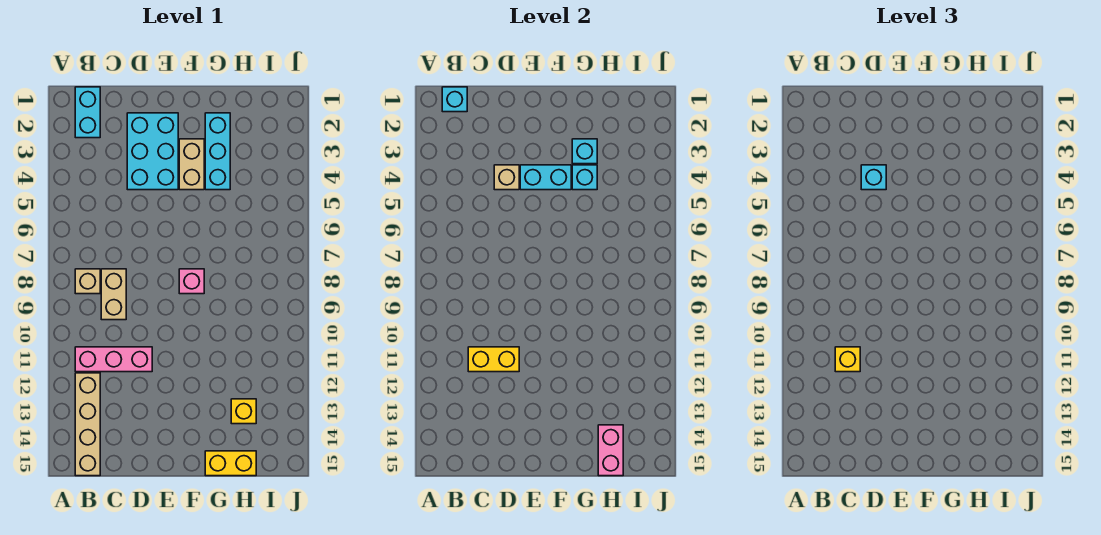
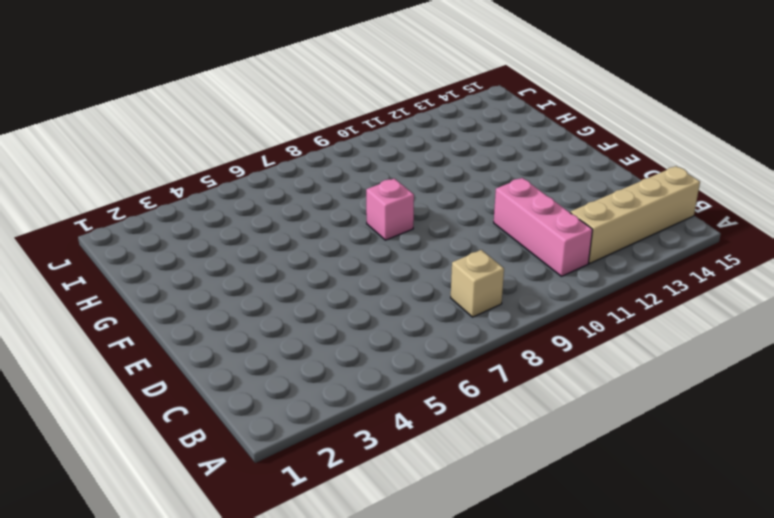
none -> cyan brick B1:B2 level 1
none -> tan brick C8:C9 level 1
none -> cyan brick D2:E4 level 1

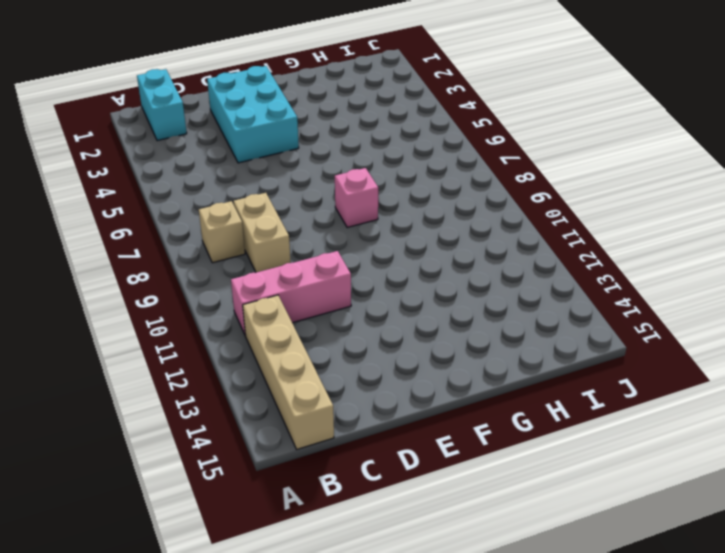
none -> tan brick F3:F4 level 1
none -> cyan brick G2:G4 level 1
none -> yellow brick G15:H15 level 1

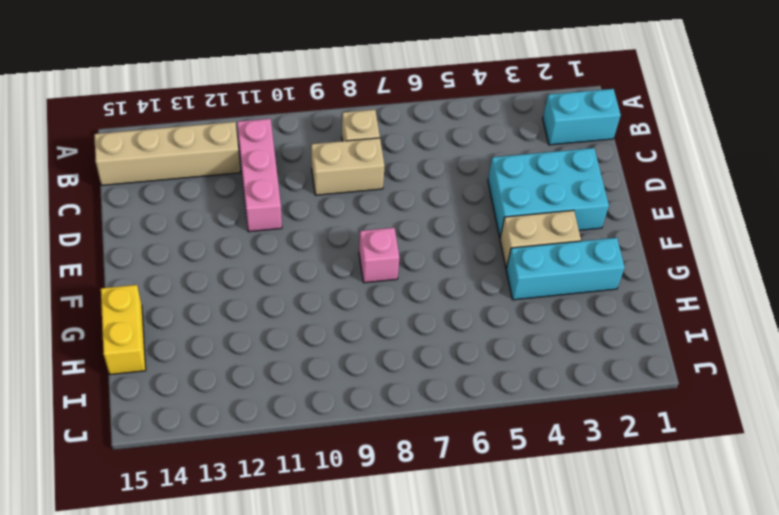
none -> yellow brick H13 level 1
none -> cyan brick B1 level 2
none -> yellow brick C11:D11 level 2

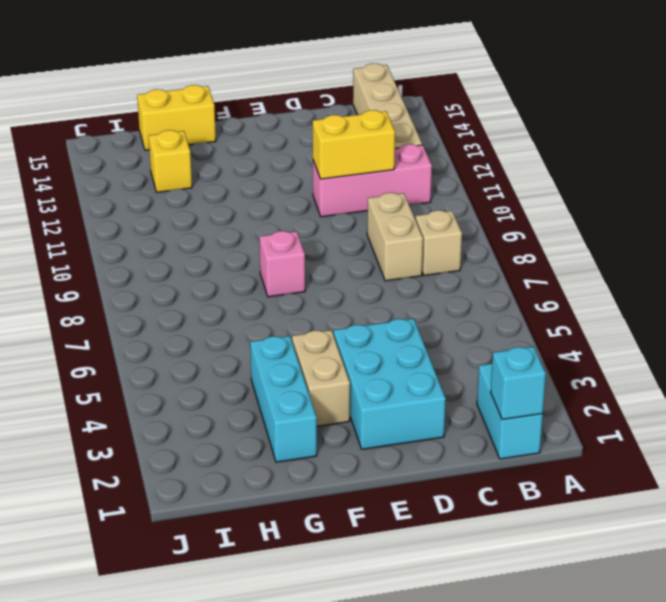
none -> tan brick D4 level 2
none -> cyan brick E4:F4 level 2
none -> cyan brick G3 level 2

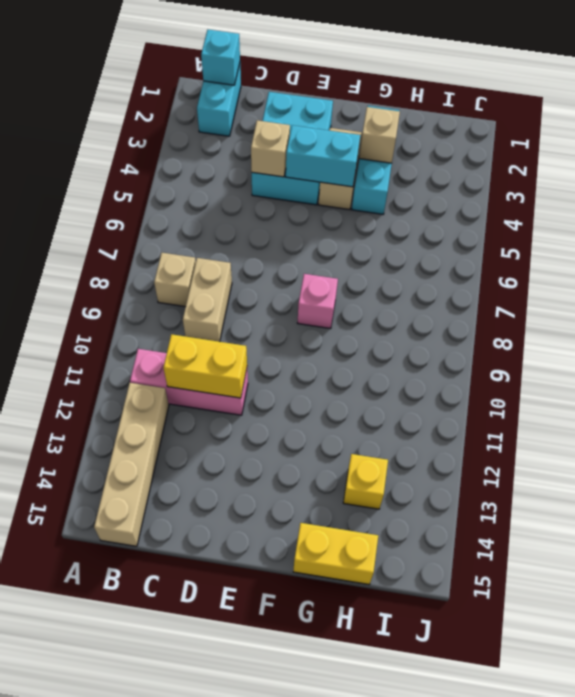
tan brick G3 level 2 -> cyan brick G3 level 2
none -> cyan brick G4 level 2
none -> pink brick H14:H15 level 2
none -> yellow brick C11 level 3

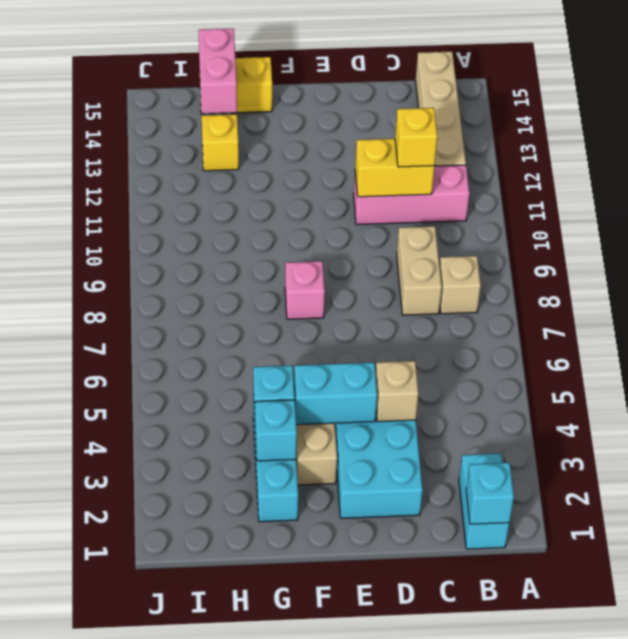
none -> cyan brick D4 level 3

